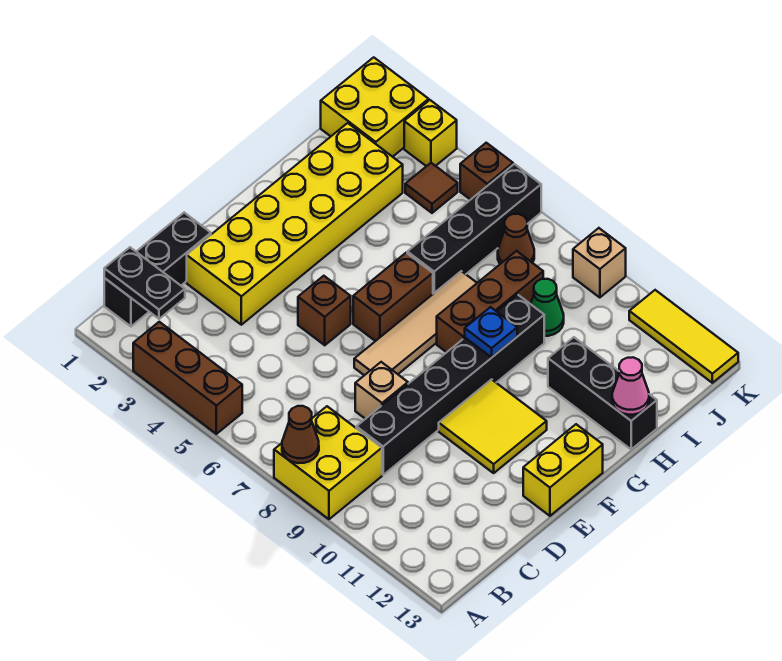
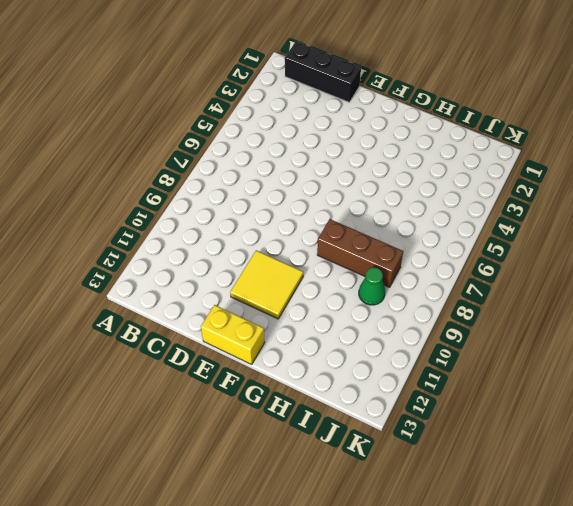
none -> brown brick A3:A5 level 1
none -> yellow brick A8:B9 level 1
none -> black brick C9:H9 level 1

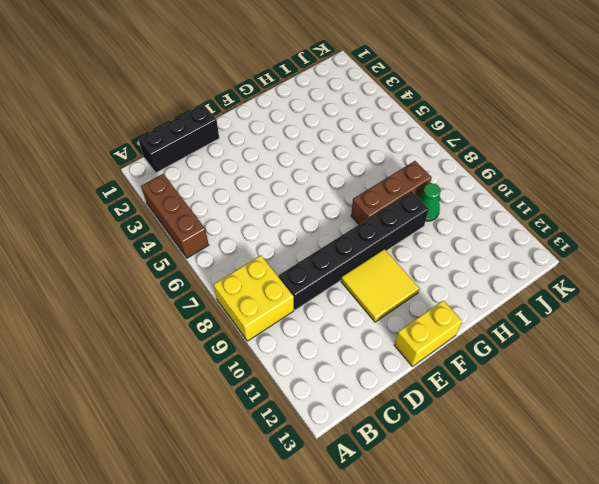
none -> yellow brick D2:I3 level 1
none -> tan brick D8 level 1
none -> brown brick E5 level 1

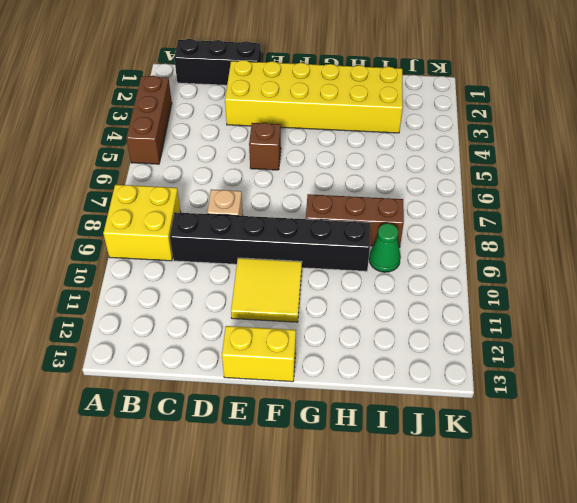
none -> tan tile E7:H7 level 1
none -> brown brick F6:G6 level 1
none -> black brick H6:K6 level 1

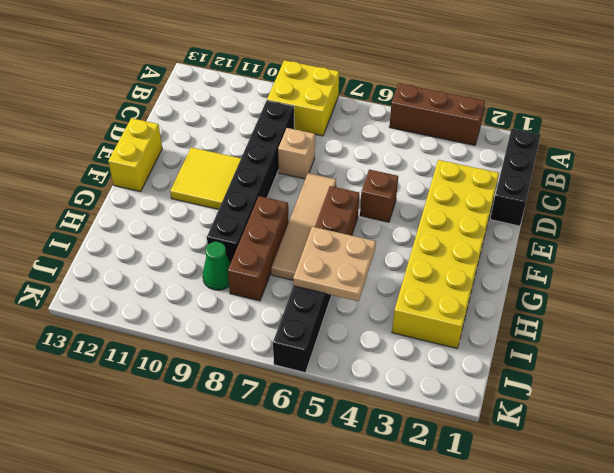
tan plate H5:I6 level 2 -> none
none -> black brick H11:H13 level 1
none -> yellow brick J1:K2 level 1
none -> brown tile J4 level 1

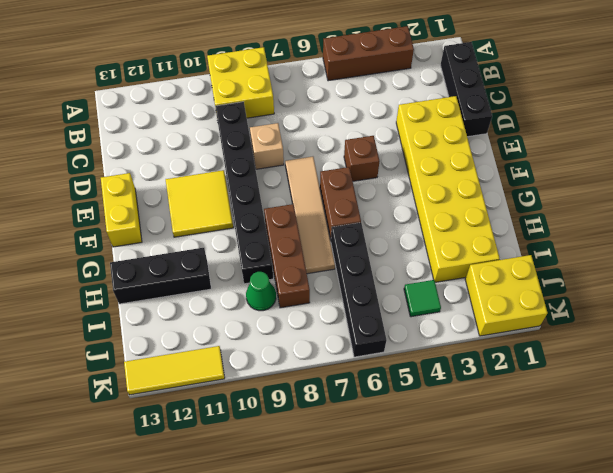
green tile J4 level 1 -> brown tile J4 level 1
none -> brown cone J7 level 1
none -> yellow brick K3 level 1
none -> brown brick K5 level 1

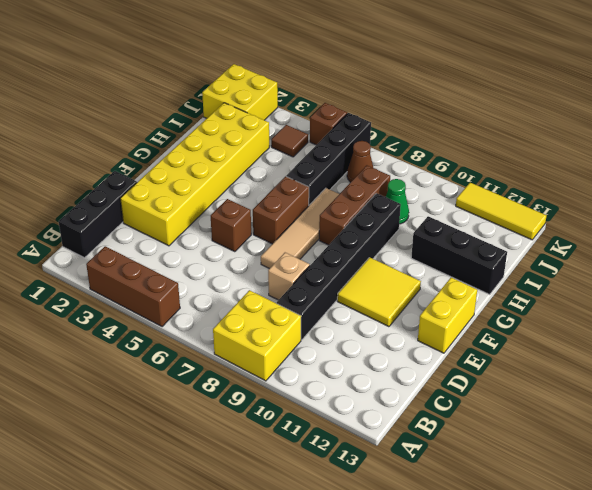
none -> yellow brick K3 level 1
none -> tan brick K9 level 1
none -> brown cone A8 level 2

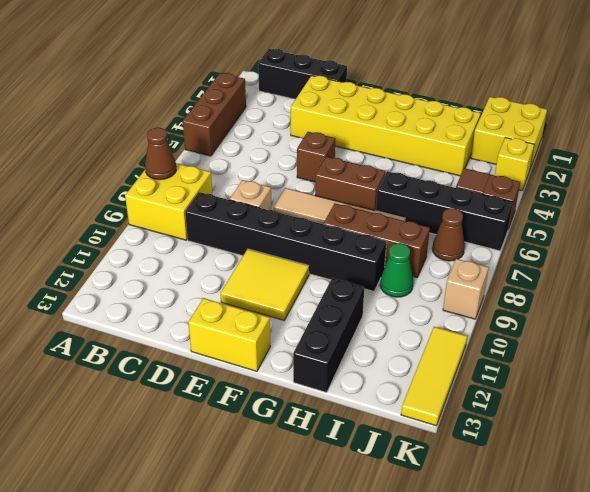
none -> black plate B1:B2 level 2
none -> blue plate G9 level 2
none -> pink cone H13 level 2

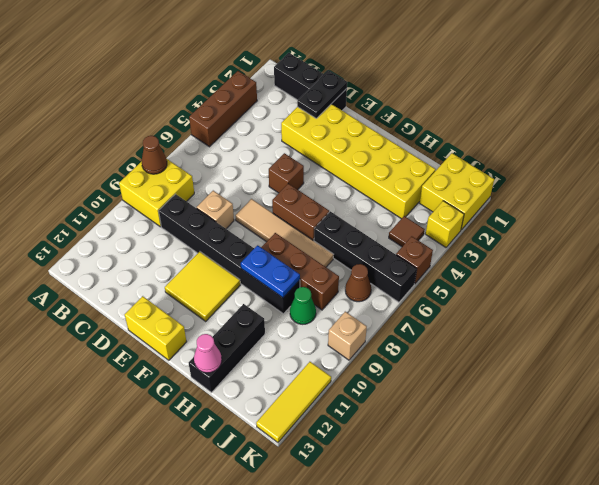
black plate D1:D2 level 2 -> black plate B1:B2 level 2
blue plate G9:H9 level 2 -> blue plate G9 level 2

